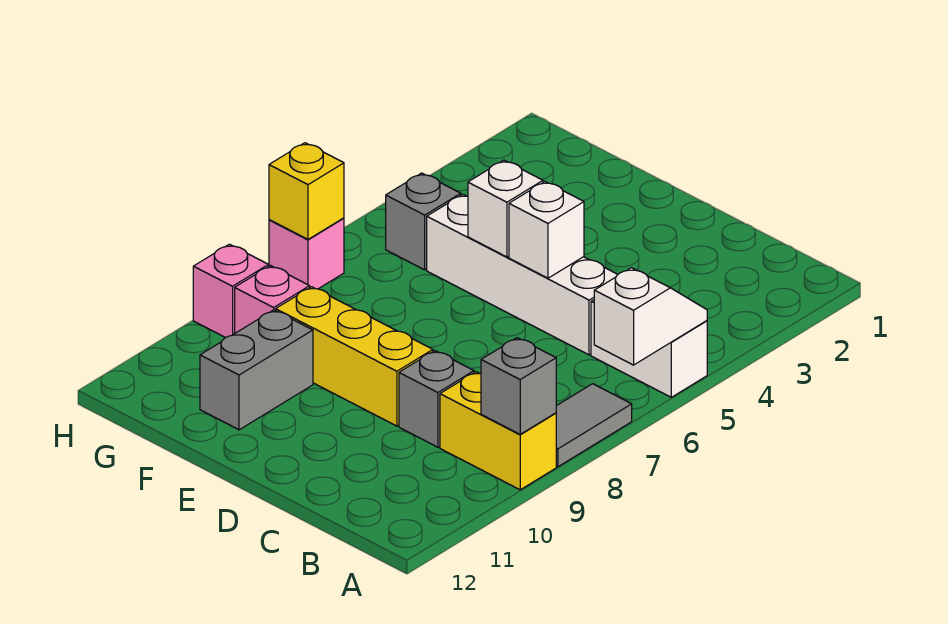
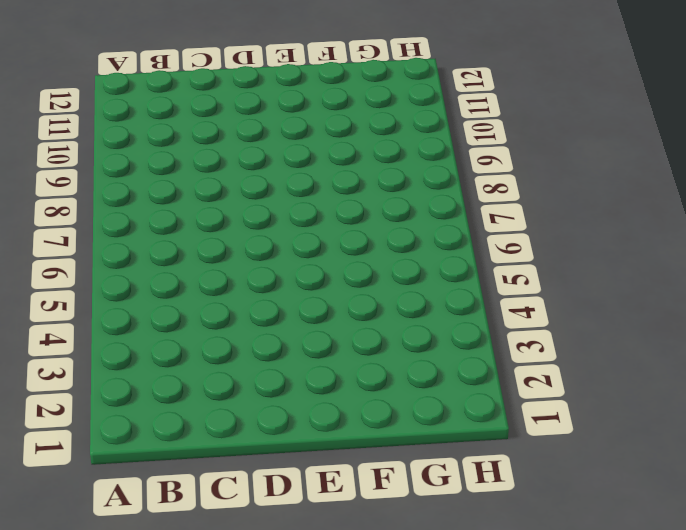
none -> white brick A5:B5 level 1
none -> grey tile A7:A8 level 1
none -> yellow brick A9:B9 level 1

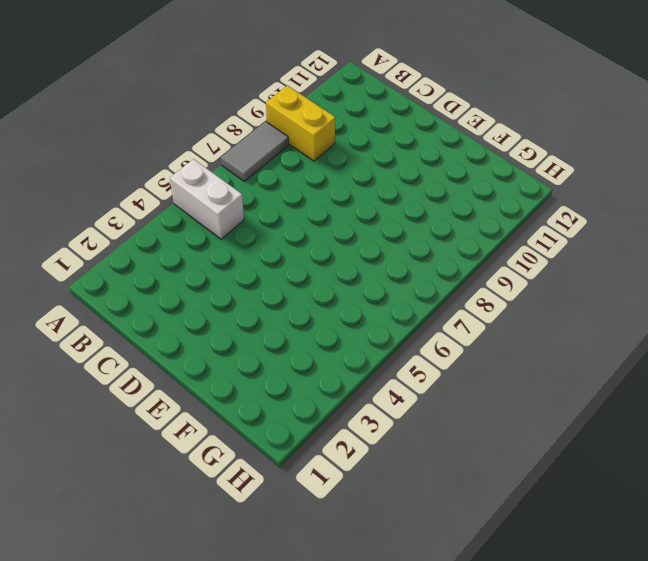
none -> white brick C5:F5 level 1
none -> grey brick C9 level 1
none -> yellow brick D9:F9 level 1

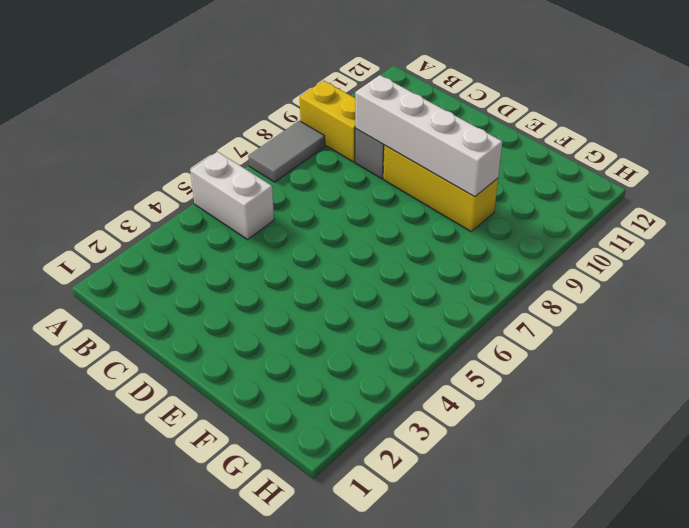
white brick C9:F9 level 2 -> white brick C5:F5 level 1
none -> grey brick F10:F11 level 1
none -> grey brick G5 level 1
none -> pink brick G9 level 1

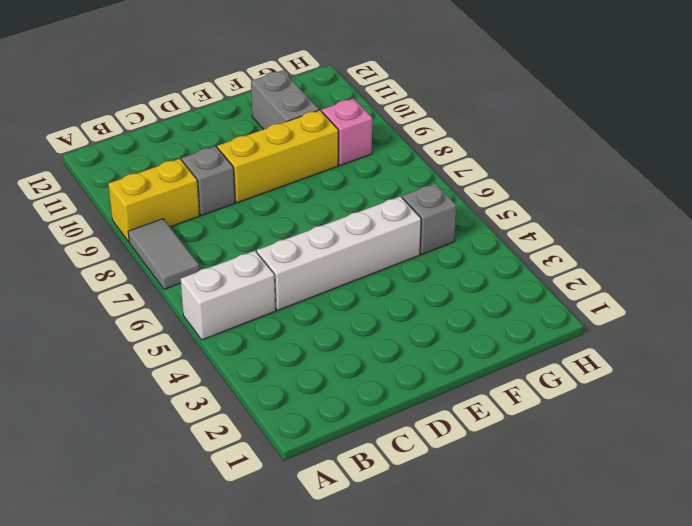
none -> pink brick H7 level 1
none -> pink brick H9 level 1
none -> white slope A5:A6 level 2 top 6

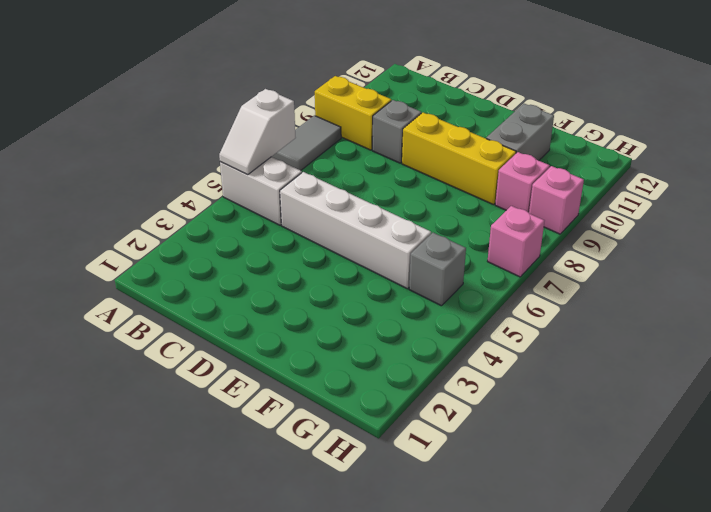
none -> grey brick A9 level 2
none -> white brick D5 level 2
none -> white brick E5 level 2

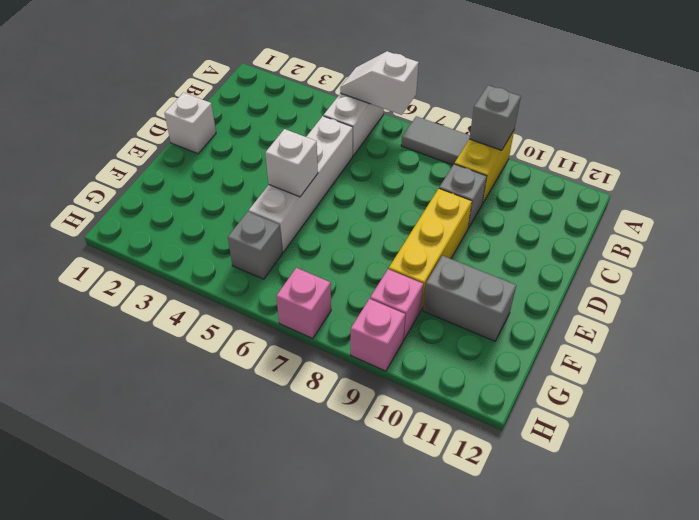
white brick D1 level 1 -> white brick D5 level 2
none -> yellow brick H7 level 2

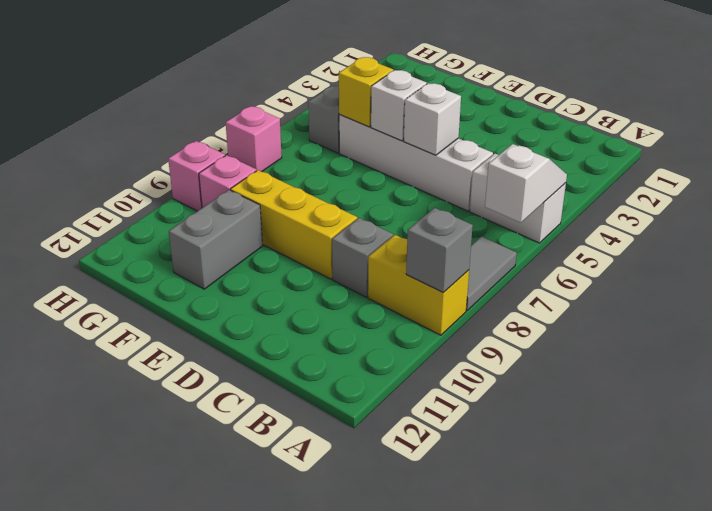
yellow brick F5 level 2 -> yellow brick H7 level 2

